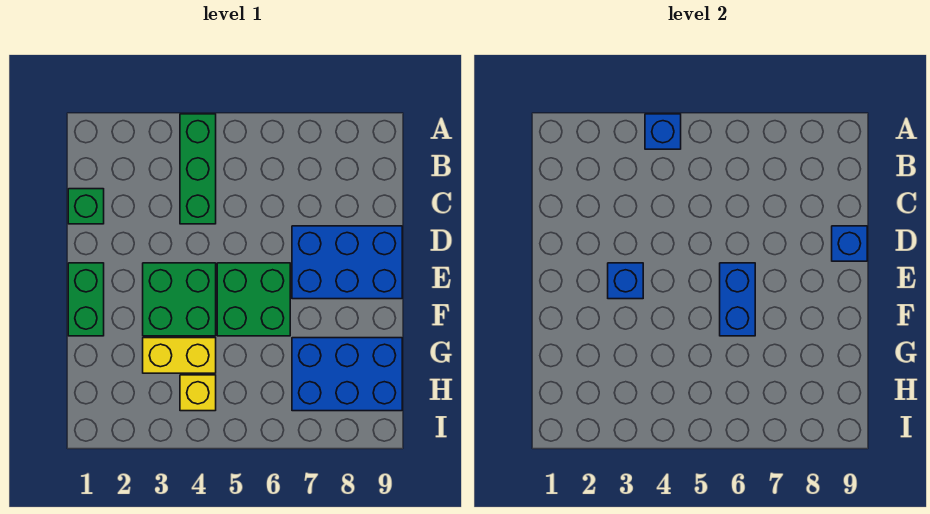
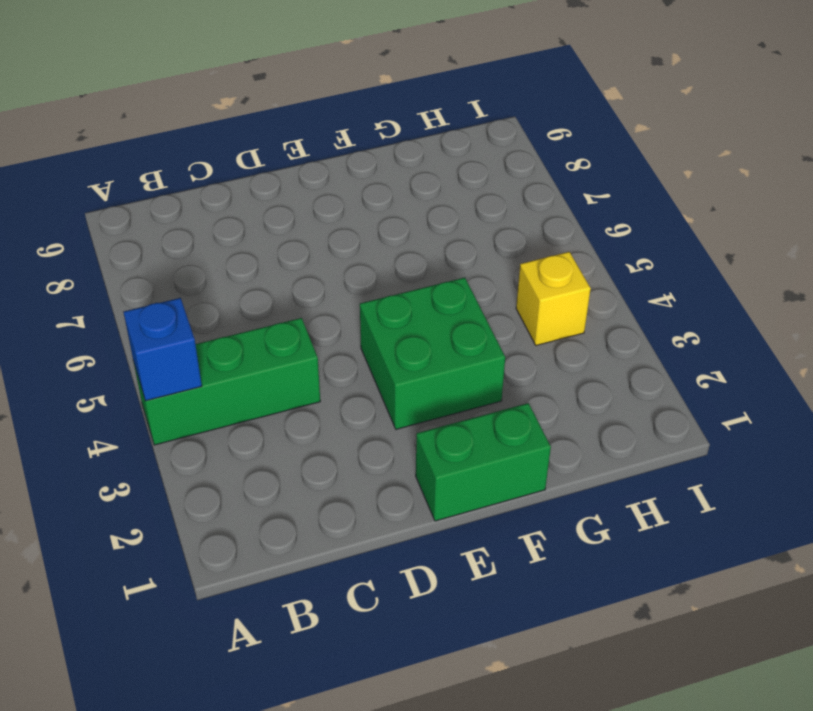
none -> green brick C1 level 1
none -> blue brick D7:E9 level 1
none -> green brick E5:F6 level 1

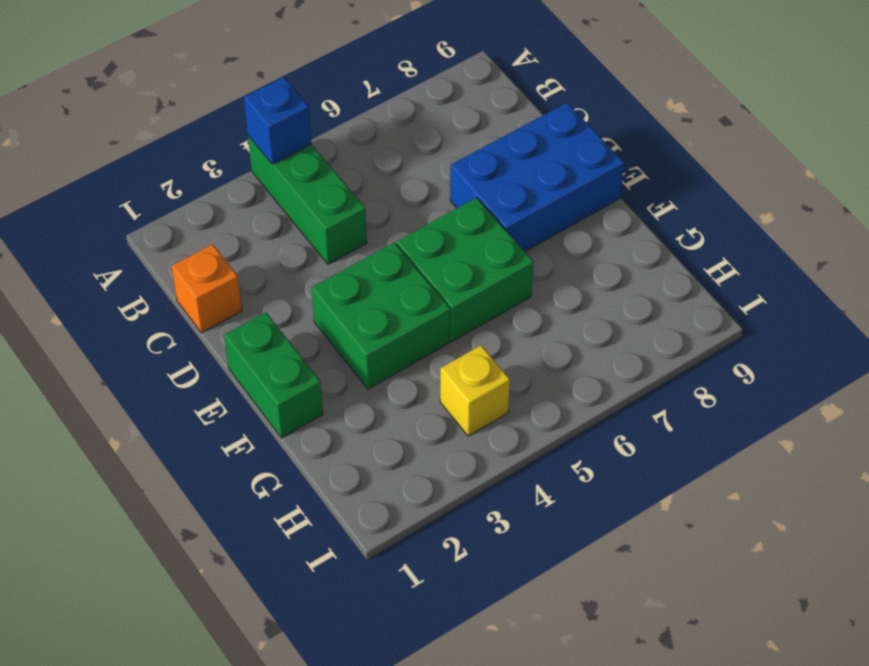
orange brick C1 level 1 -> green brick C1 level 1
none -> yellow brick G3:G4 level 1
none -> blue brick G7:H9 level 1
none -> blue brick D9 level 2

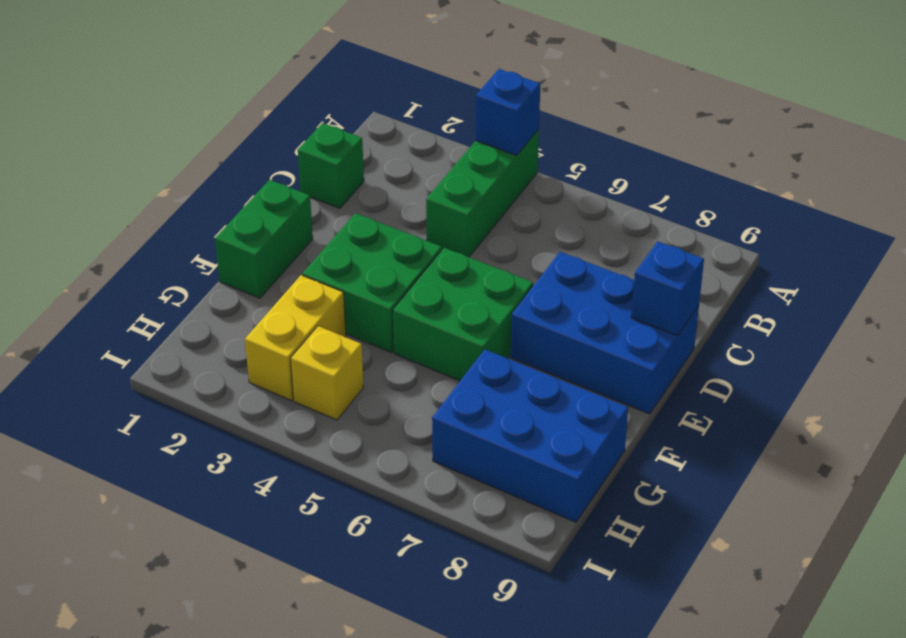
yellow brick G3:H3 level 1 -> yellow brick G3:G4 level 1
none -> blue brick E3 level 2
none -> blue brick E6:F6 level 2

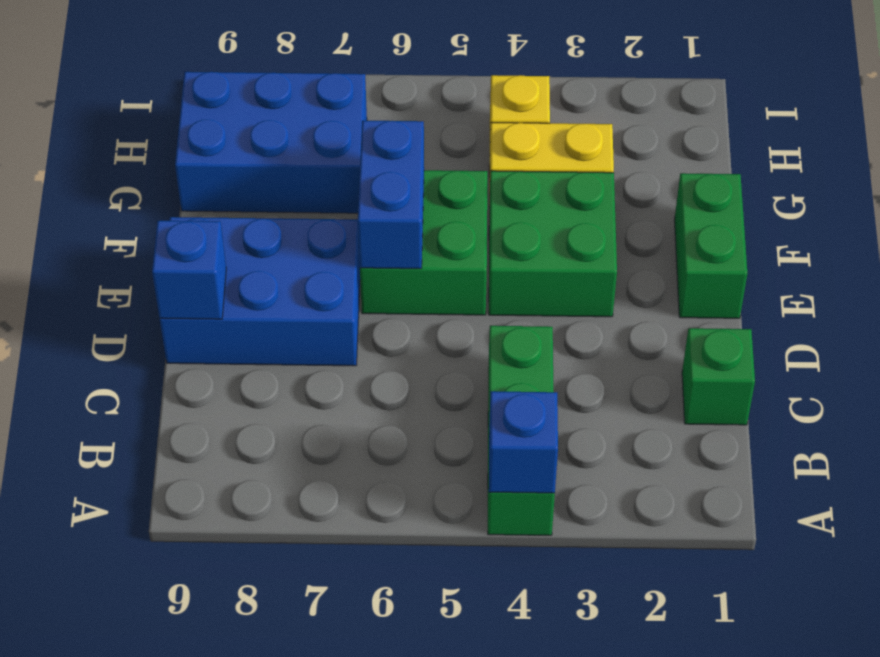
none -> blue brick E3 level 2

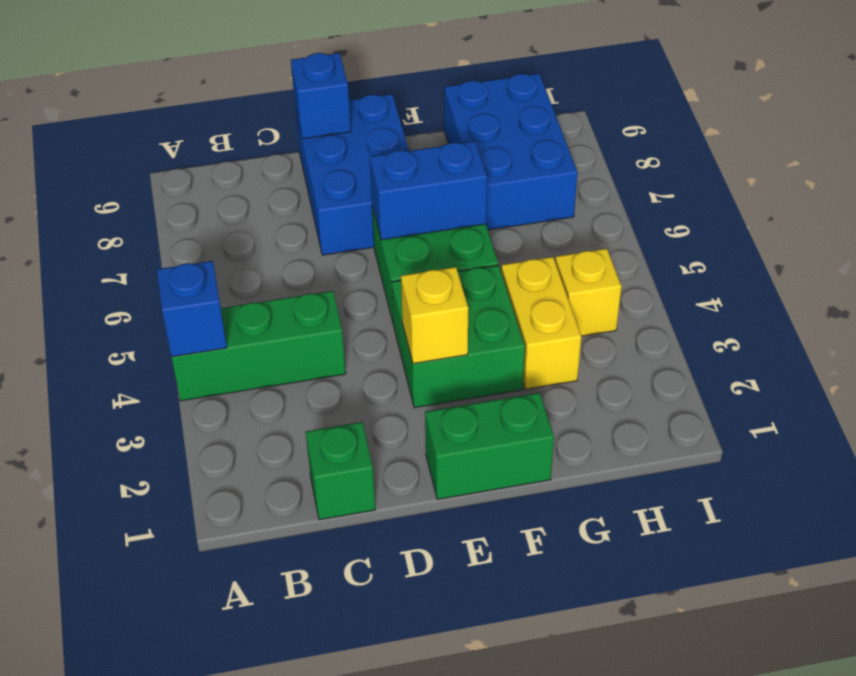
yellow brick E3 level 2 -> blue brick E3 level 2

